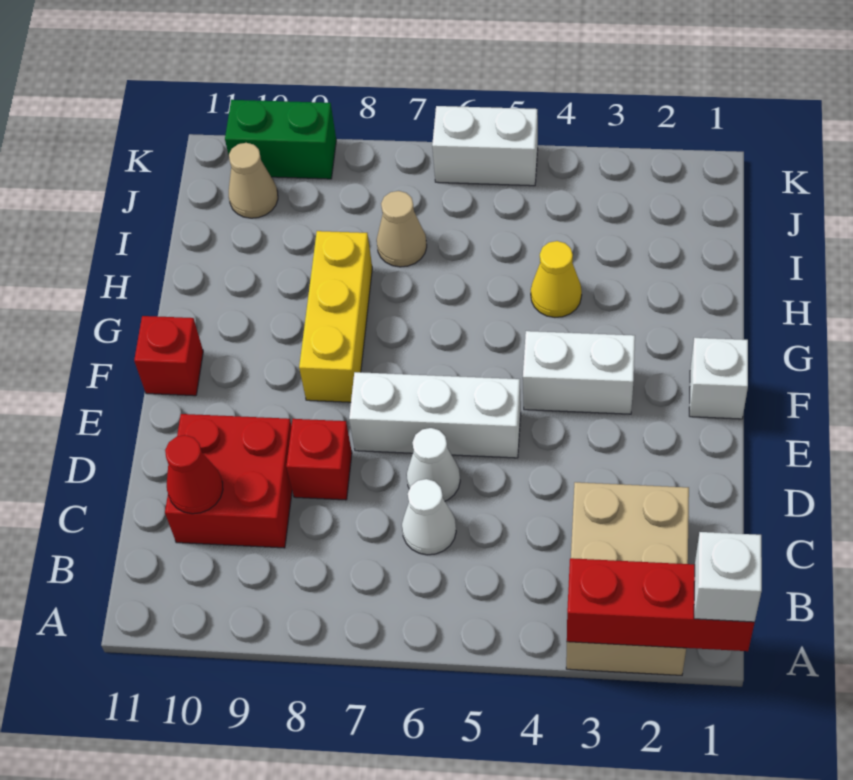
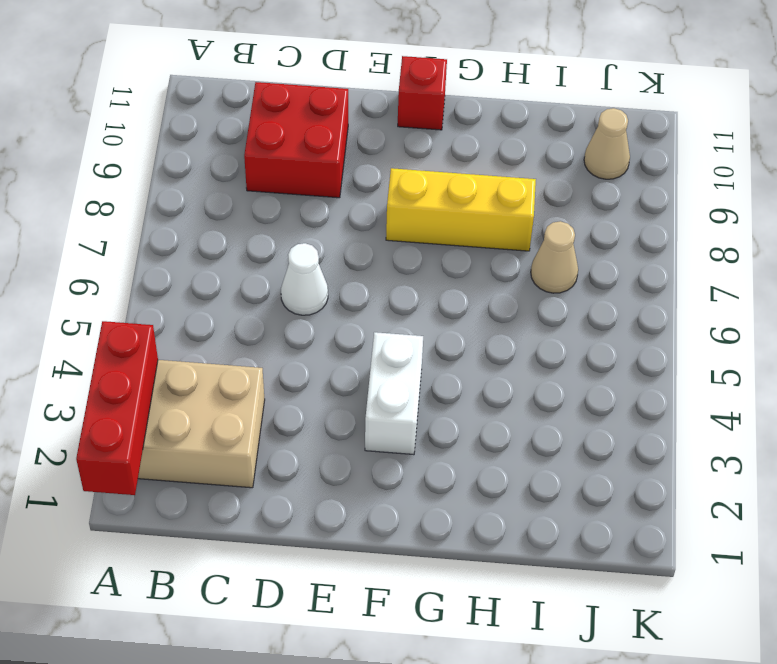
none -> white cone C6 level 1
none -> red brick D8 level 1
none -> white brick E5:E7 level 1

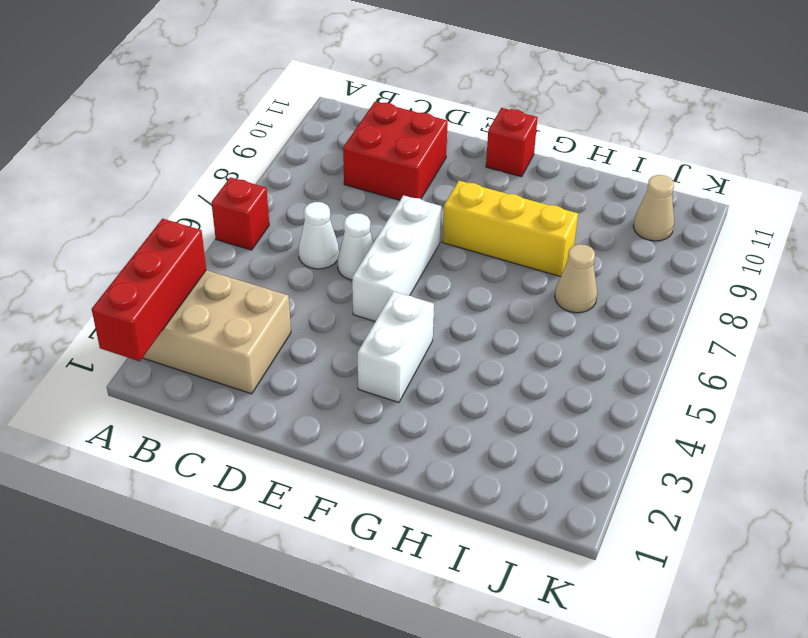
red brick A6 level 1 -> red brick D8 level 1
none -> white brick F1 level 1
none -> yellow cone H4 level 1
none -> white brick K5:K6 level 1

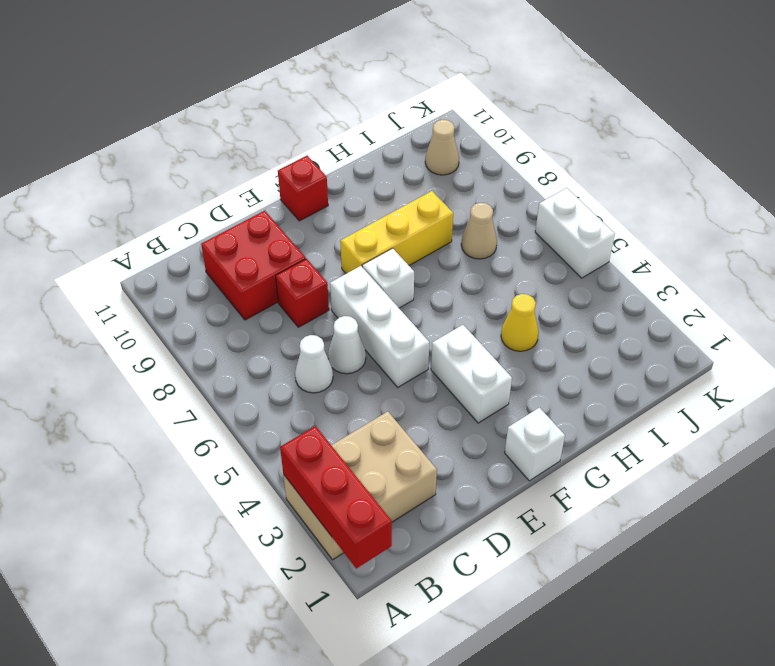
white brick F7 level 1 -> white brick A1 level 3
none -> green brick K9:K10 level 1
none -> red cone C10 level 2

